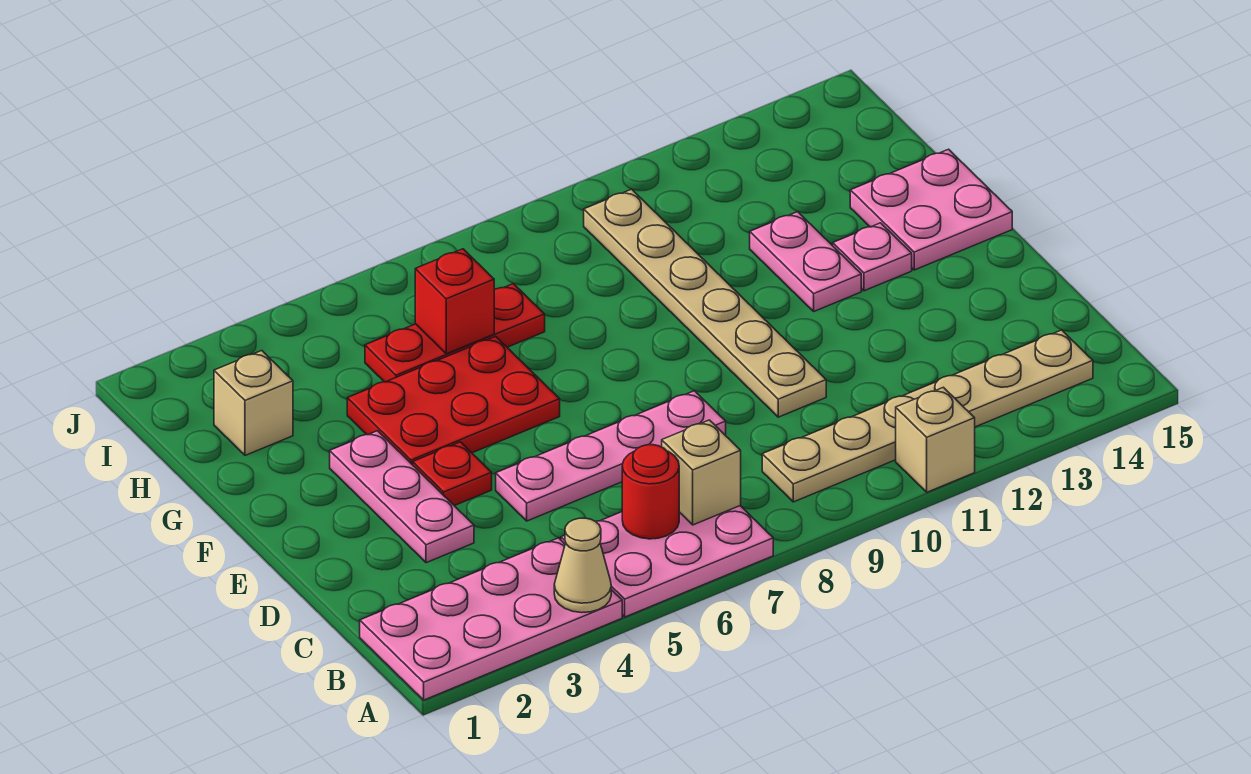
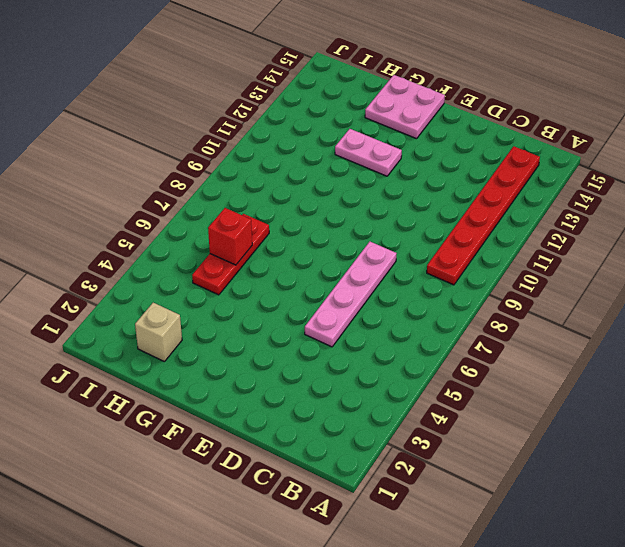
red plate B9:B14 level 1 -> tan plate B9:B14 level 1
none -> pink plate A1:B4 level 1
none -> pink plate A5:B7 level 1
none -> tan brick A11 level 1

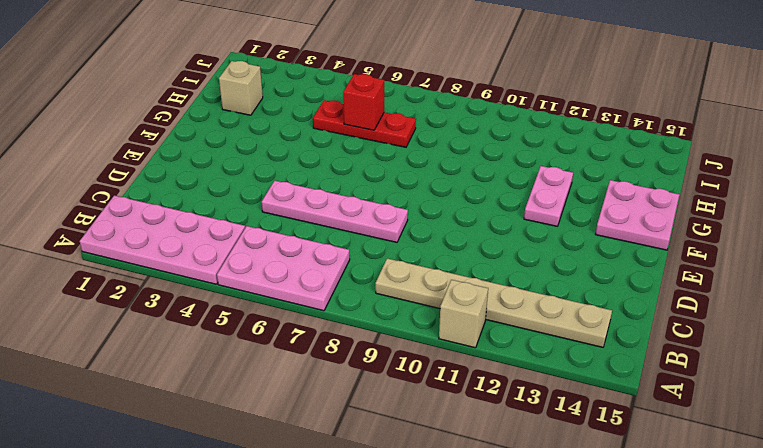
none -> pink plate D3:F3 level 1
none -> tan plate D10:I10 level 1
none -> red plate E4 level 1

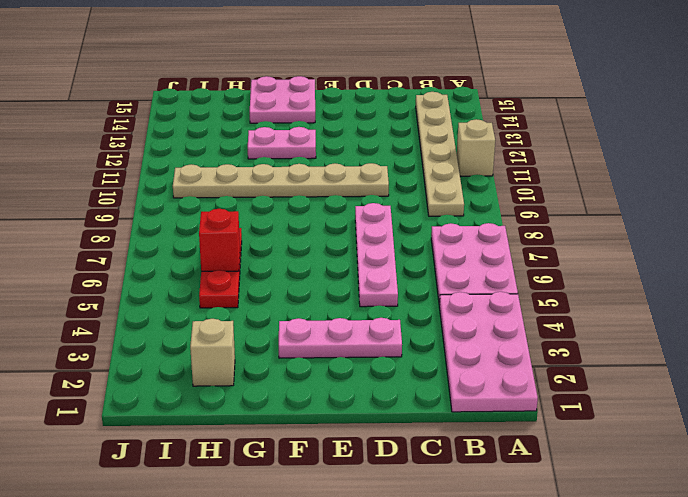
none -> red plate E4 level 1
none -> red plate F4:G6 level 1
none -> pink plate F13 level 1

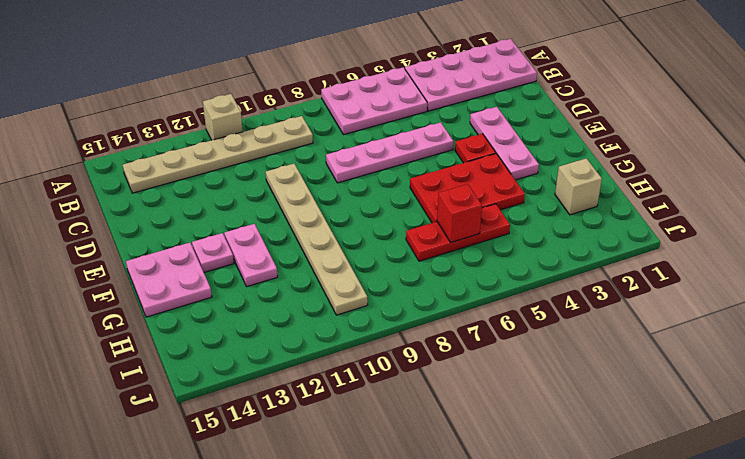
none -> tan cone A4 level 2
none -> red round brick B6 level 2
none -> tan brick B7 level 2

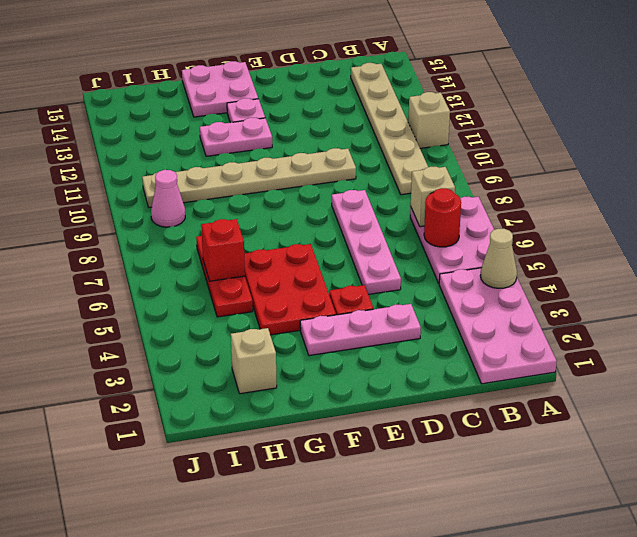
pink cone I9 level 1 -> none

